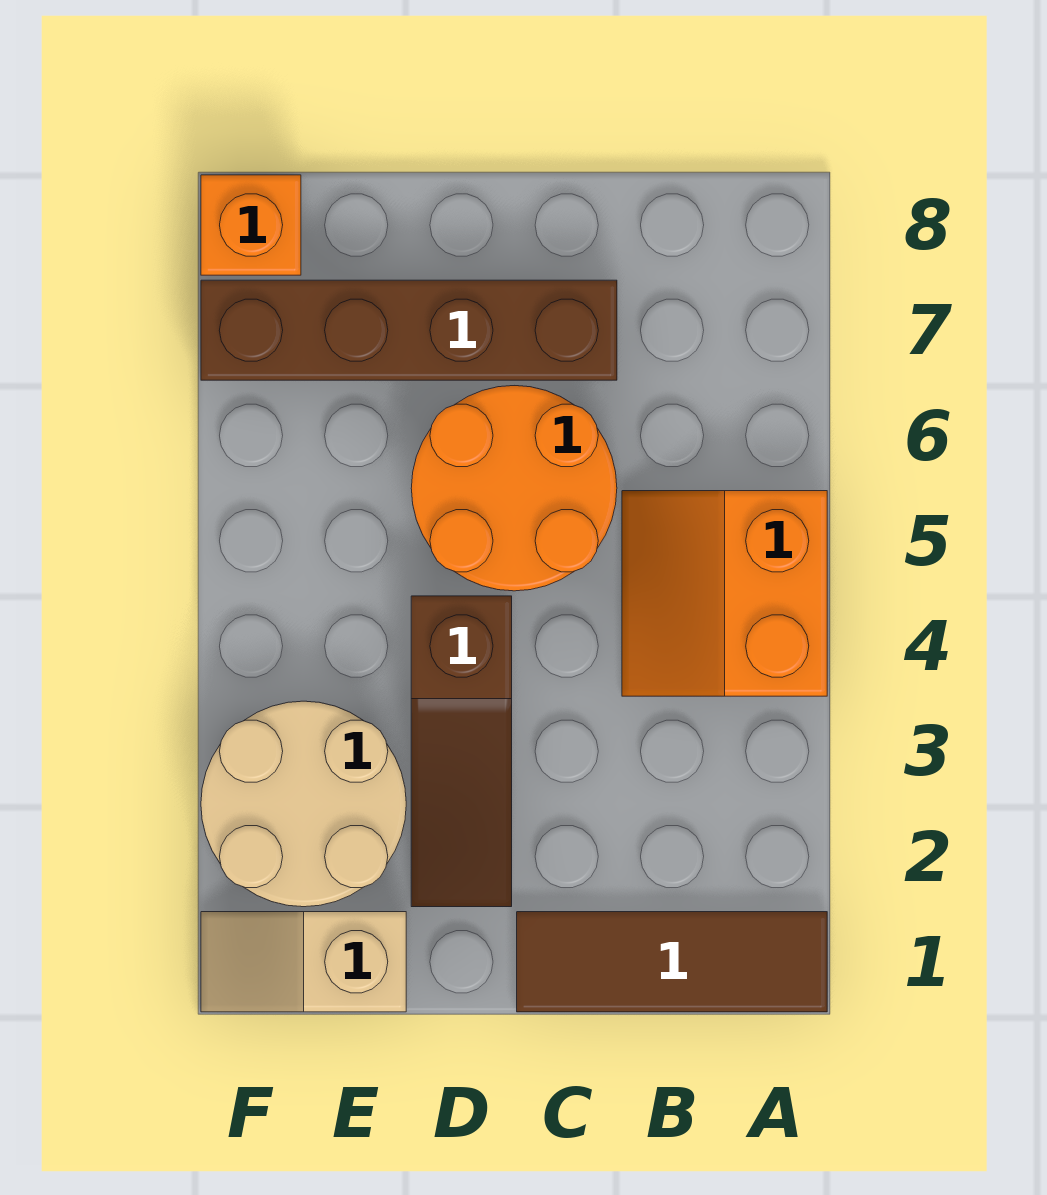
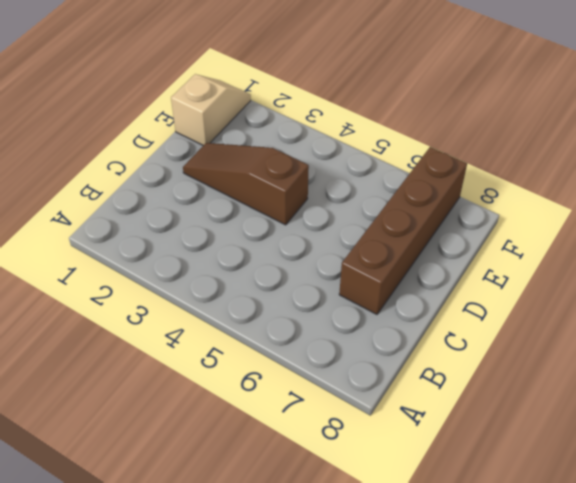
none -> brown tile A1:C1 level 1
none -> orange slope A4:B5 level 1 top A

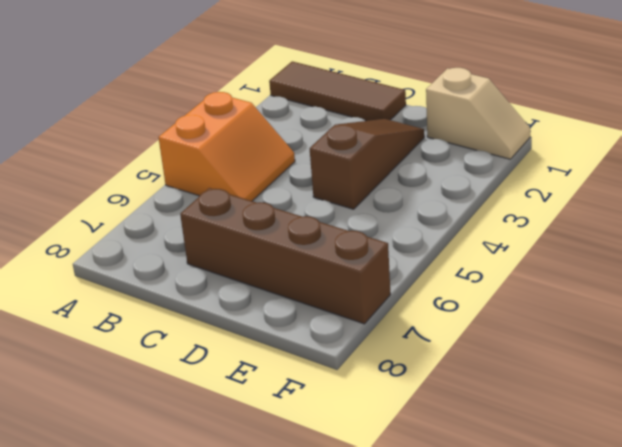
none -> orange round brick C5:D6 level 1
none -> tan round brick E2:F3 level 1

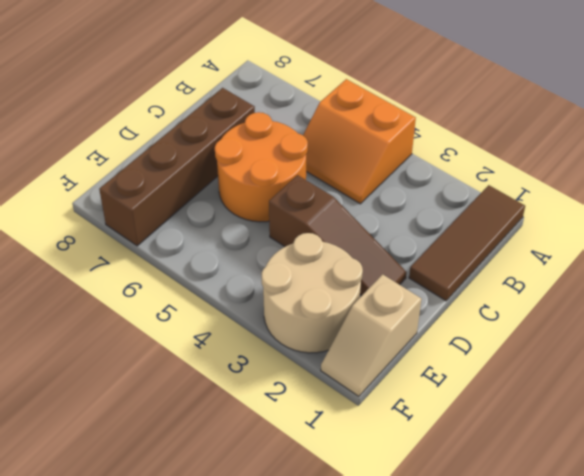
none -> orange brick F8 level 1

